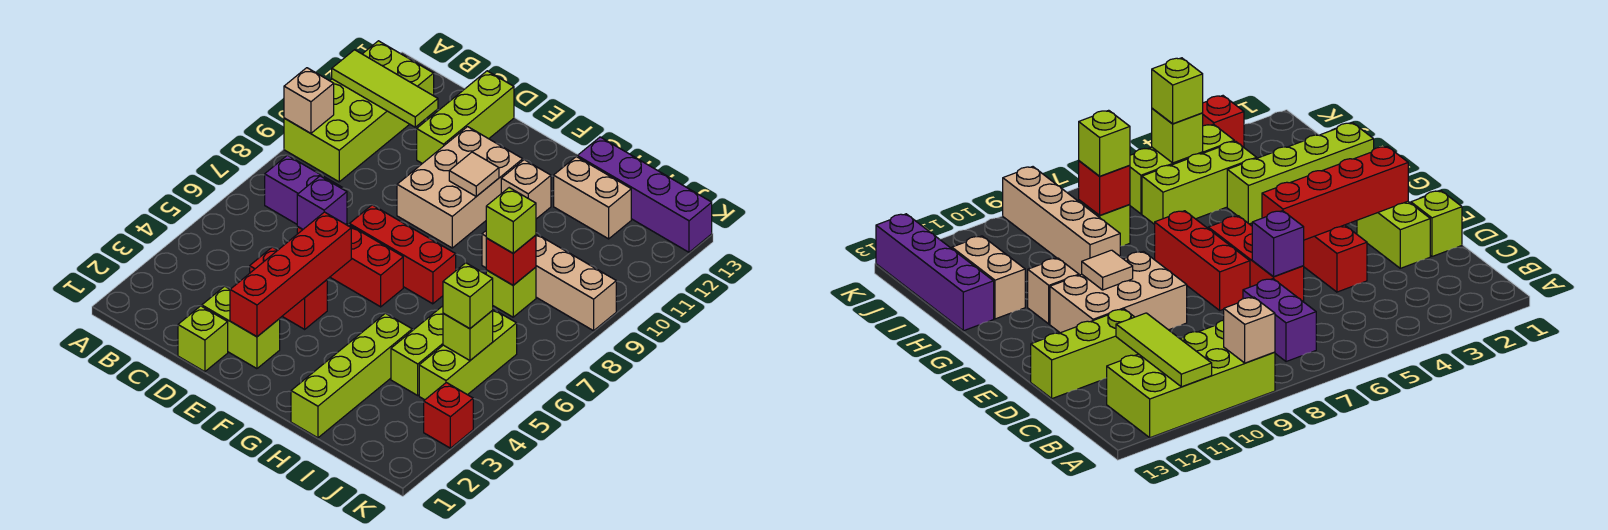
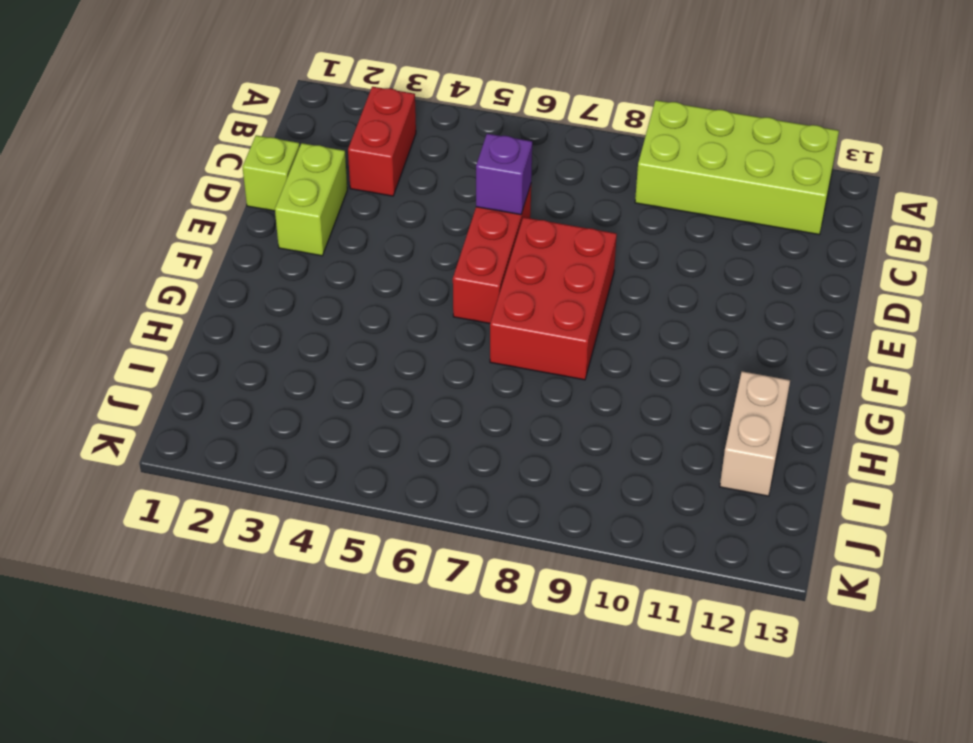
red brick B3:C3 level 1 -> red brick D4:E4 level 1
red brick E7:G8 level 1 -> red brick E7:G7 level 1
none -> purple brick B7:C7 level 1
none -> lime brick D11:D13 level 1
none -> tan brick E9:F11 level 1

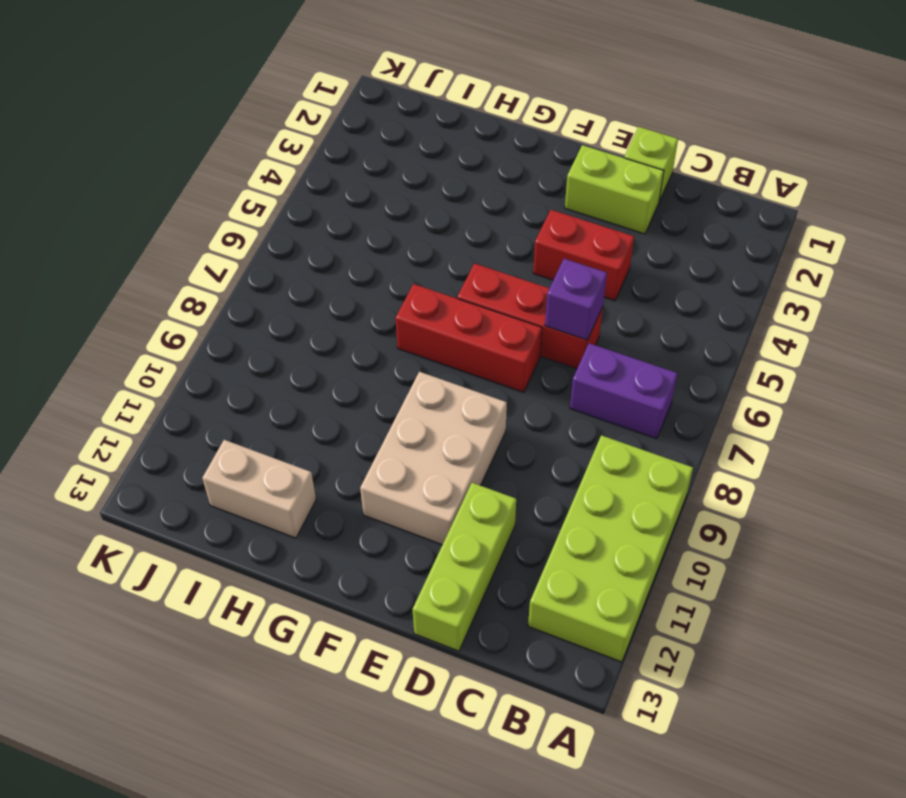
none -> tan brick G11 level 1
none -> lime brick H1:H4 level 1
none -> tan brick H9:K9 level 1

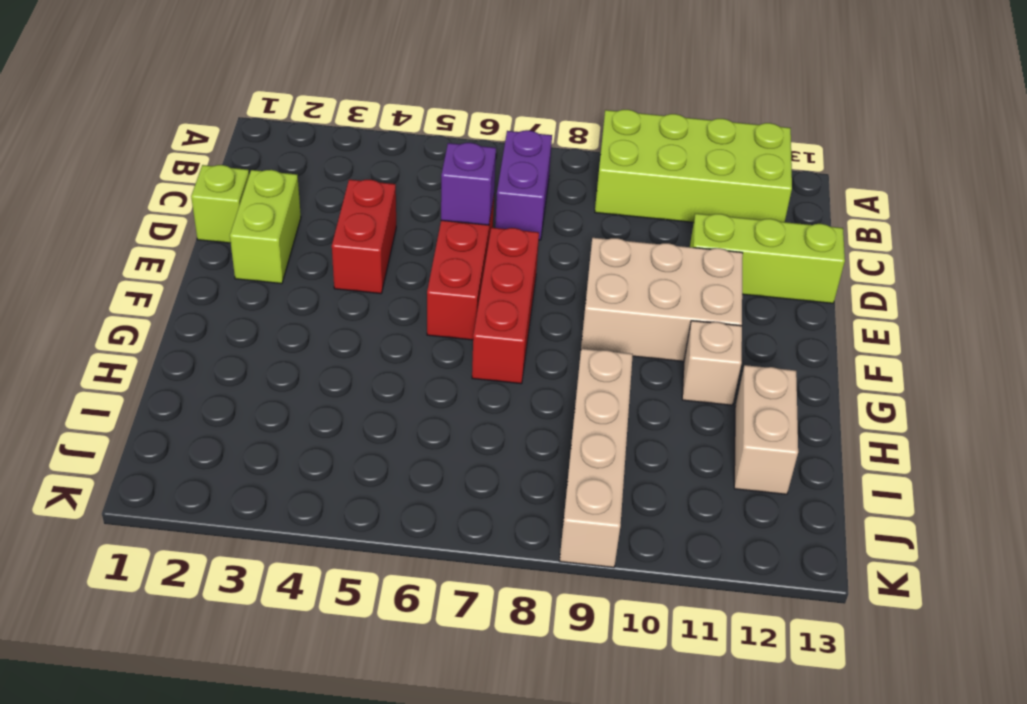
none -> lime brick H1:H4 level 1
none -> purple brick H13:K13 level 1
none -> lime brick I4:I6 level 1

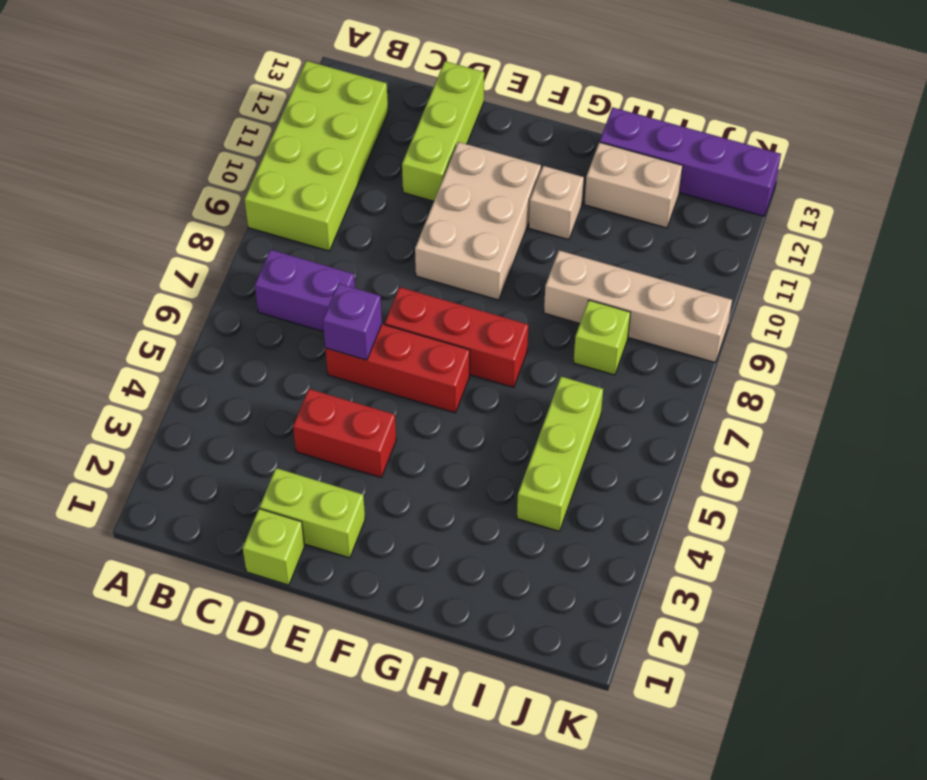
none -> lime brick H1:H4 level 1
none -> lime brick J4:J6 level 1
none -> red brick K3 level 1

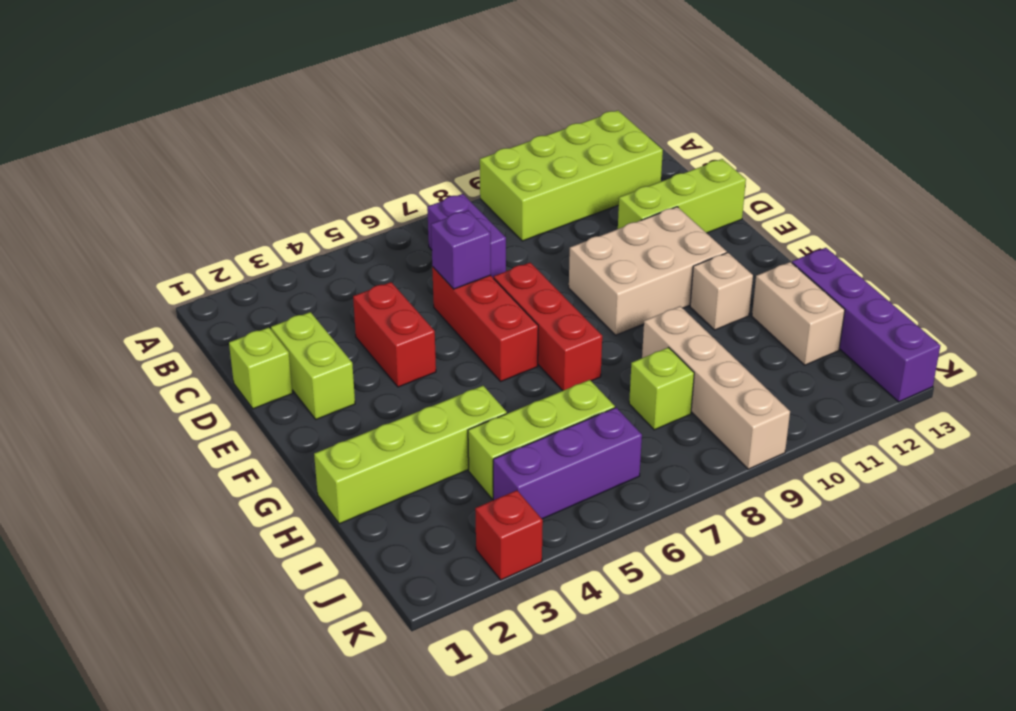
purple brick J4:J6 level 1 -> lime brick J4:J6 level 1
none -> tan brick A9 level 2
none -> lime tile A11:C11 level 2
none -> red brick E2:E5 level 2

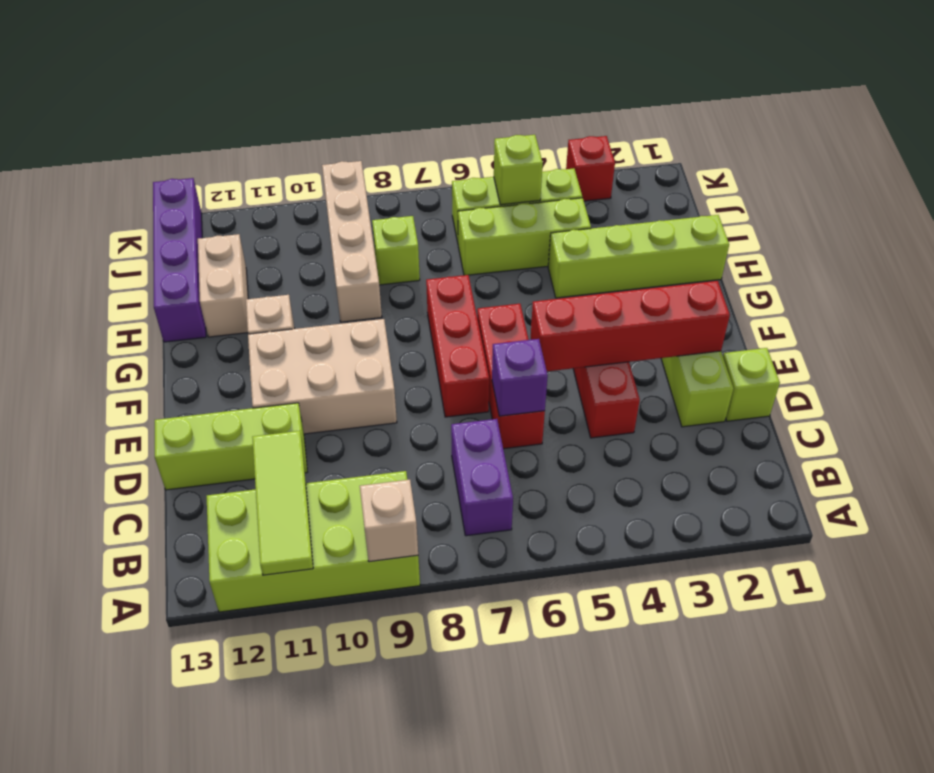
none -> tan tile F10 level 2
none -> red brick I8 level 2
none -> lime brick I8 level 3

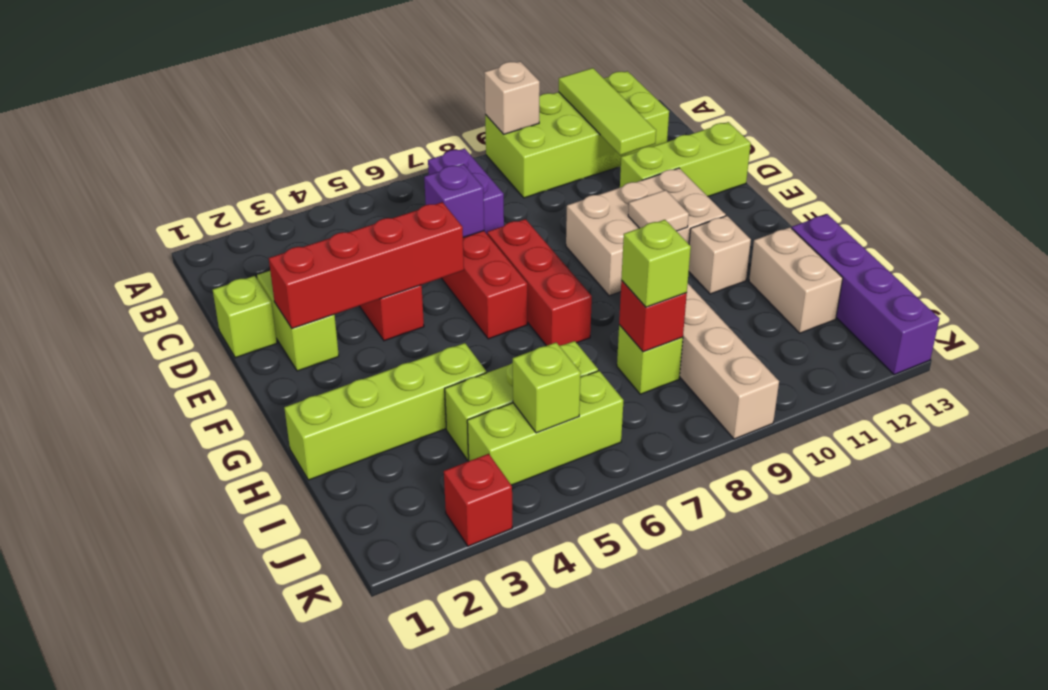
none -> lime brick J5 level 3

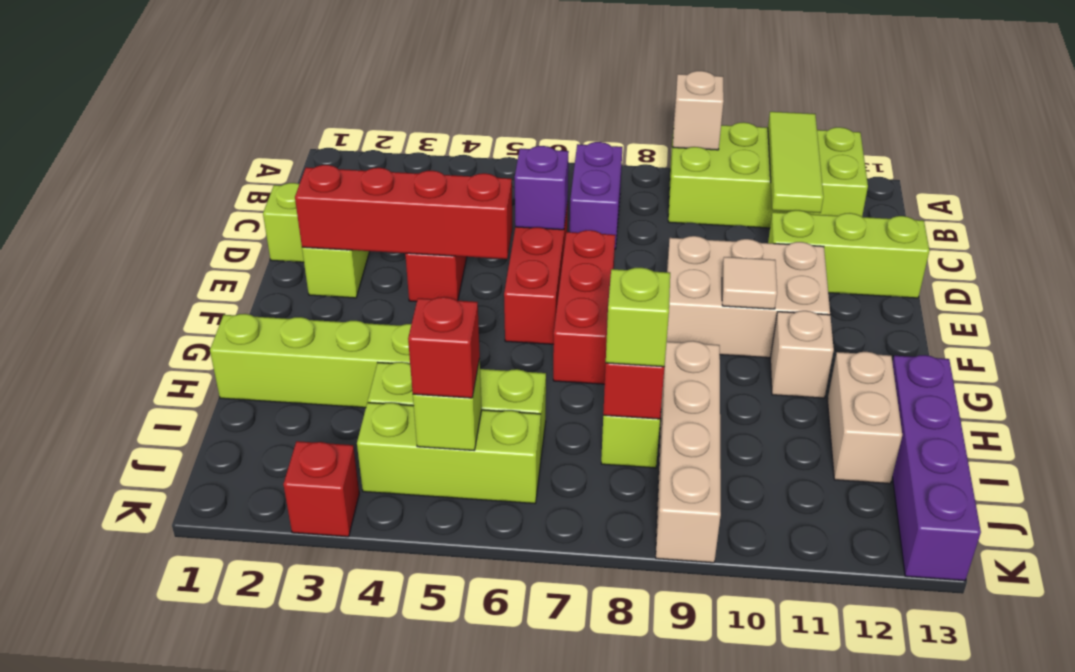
red brick J5 level 3 -> lime brick J5 level 3

